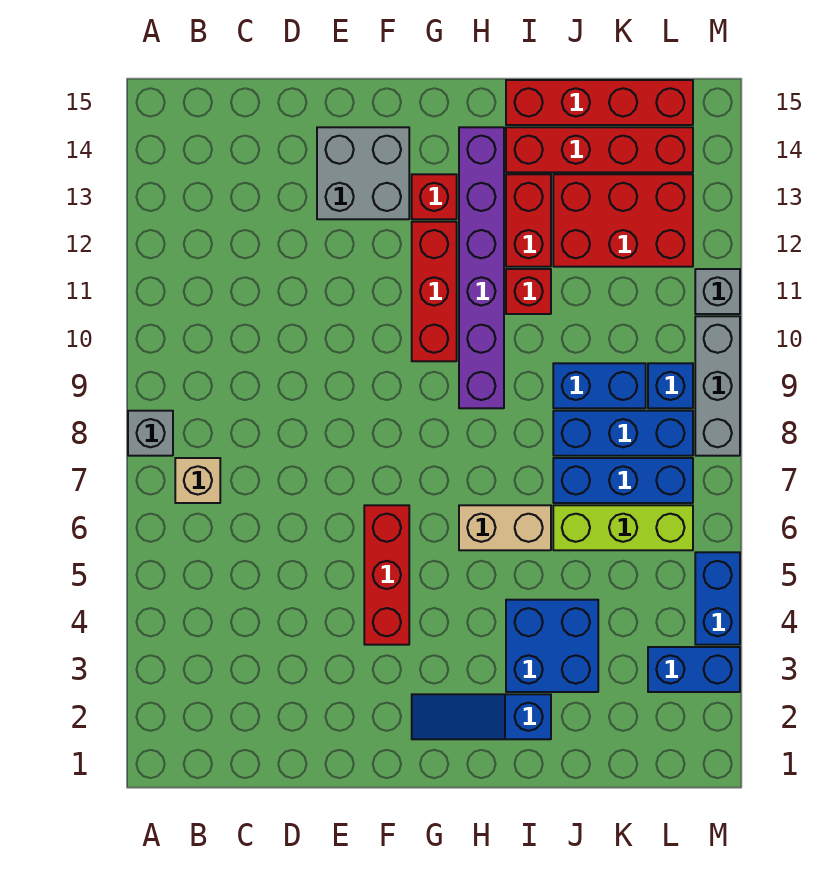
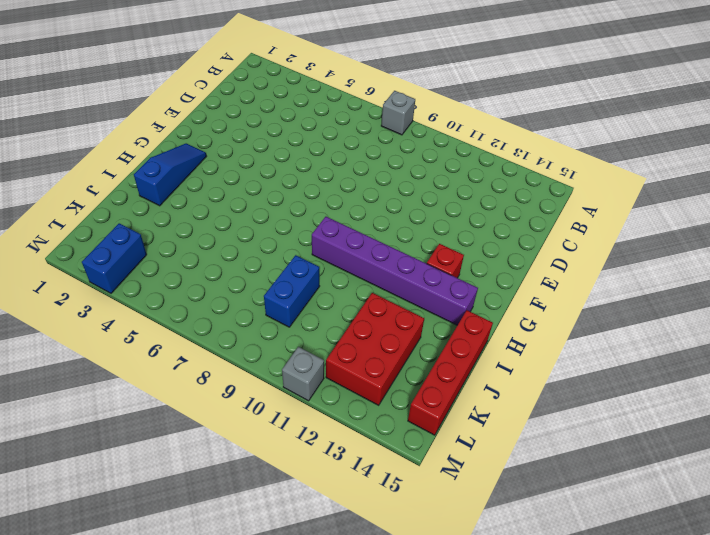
none -> tan brick B7 level 1
none -> grey brick E13:F14 level 1
none -> red brick F4:F6 level 1

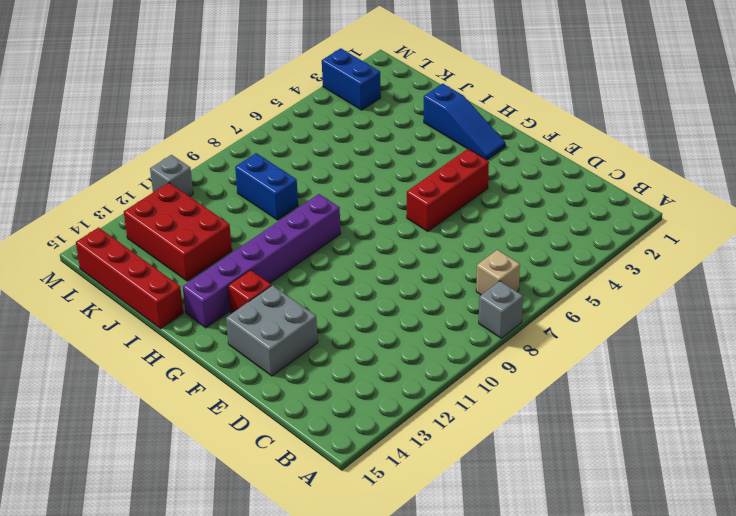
none -> red brick G10:G12 level 1
none -> tan brick H6:I6 level 1
none -> blue brick I3:J4 level 1

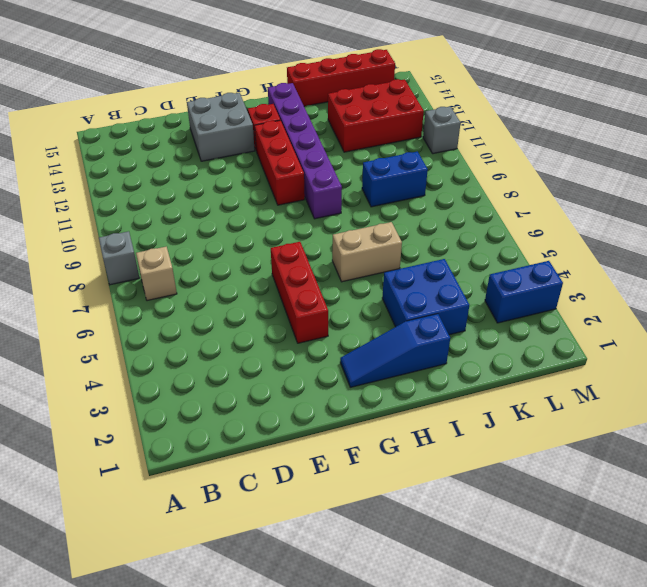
none -> red brick I11 level 1
none -> red brick I12:I13 level 1
none -> red brick I14:L14 level 1

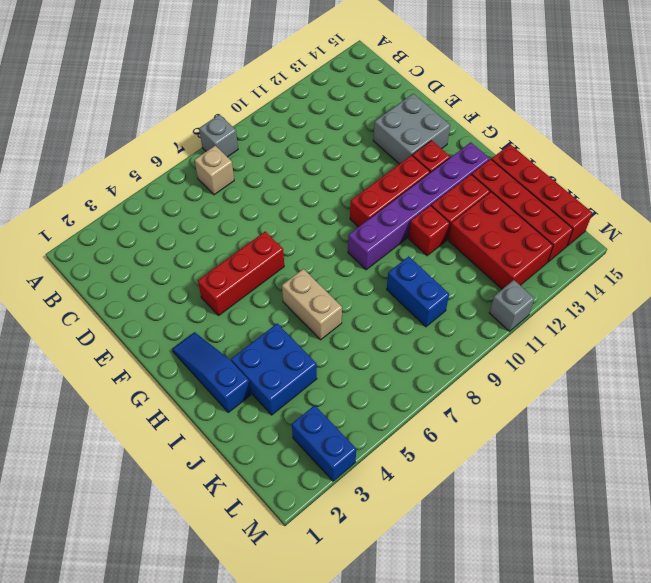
none -> lime brick J6:L6 level 1
none -> blue brick J7:L7 level 1
none -> blue brick J8:L8 level 1

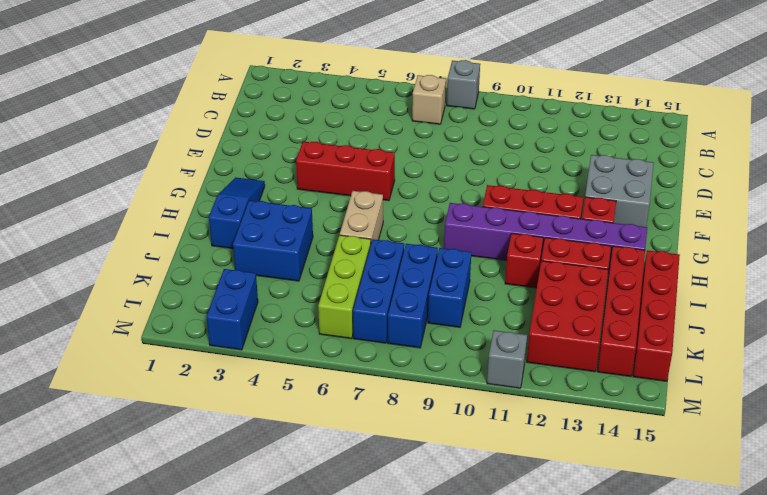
none -> blue brick L9 level 1
none -> blue brick M4:M5 level 1
none -> grey brick M8:M10 level 1

